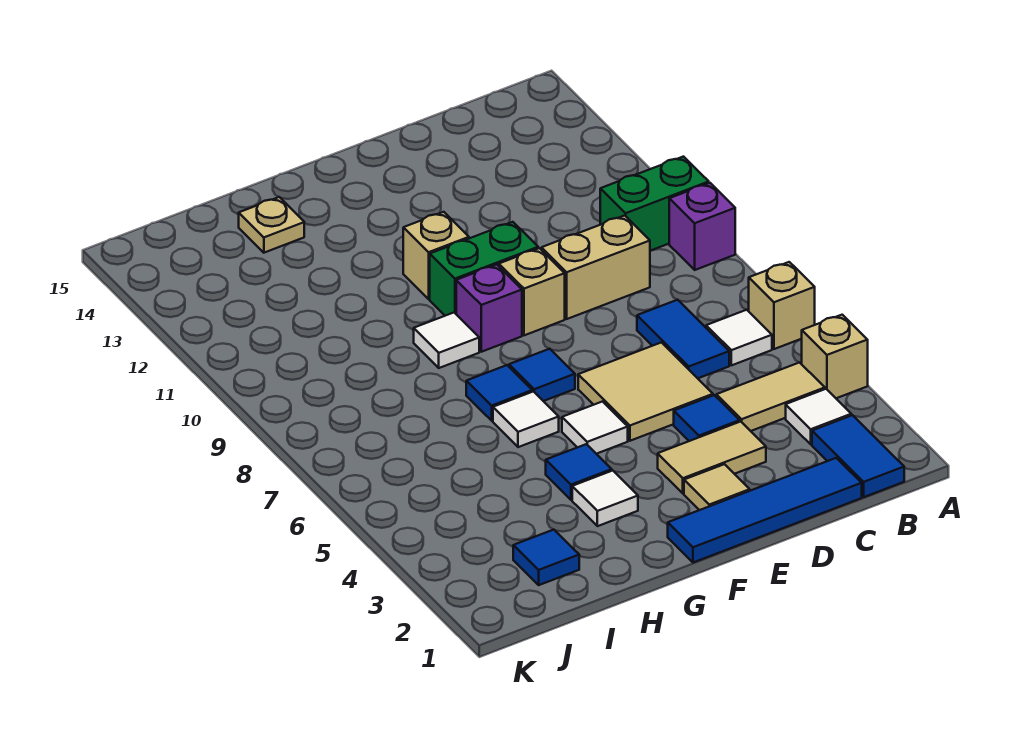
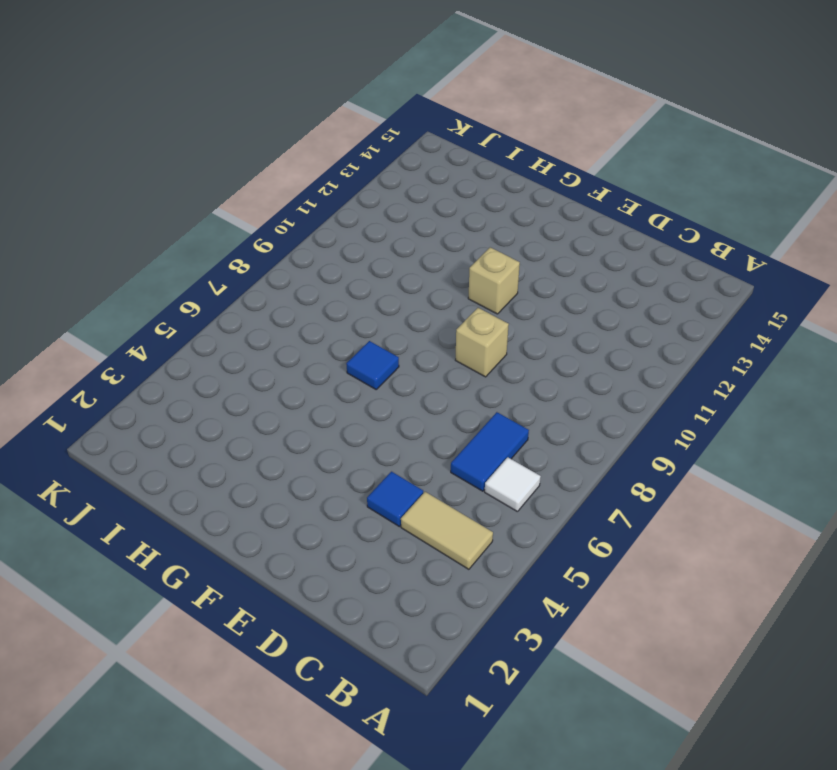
none -> tan brick A4 level 1
none -> tan brick A6 level 1
none -> purple brick A9 level 1

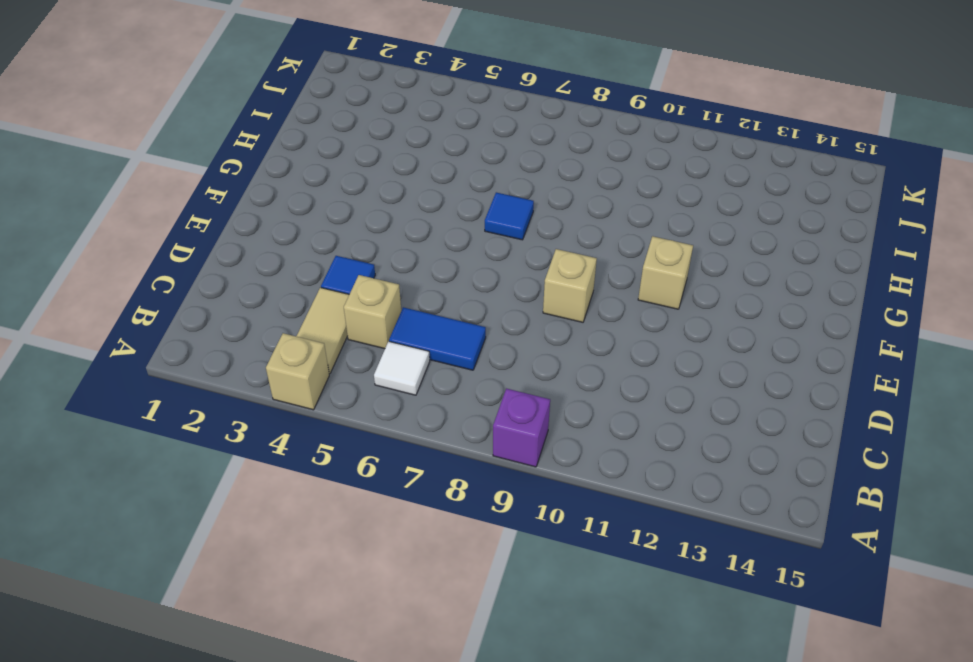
tan brick C5 level 1 -> tan brick A6 level 1
none -> green brick A10:B10 level 1
none -> blue tile B1:B2 level 1
none -> white tile B3 level 1

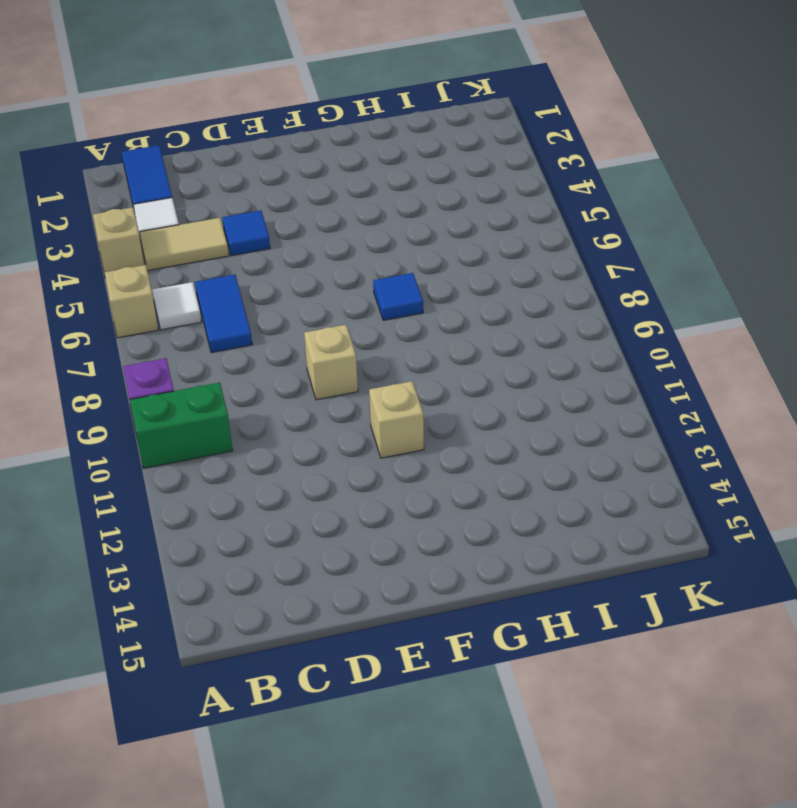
none -> blue tile C1:F1 level 1
none -> tan brick C9:D9 level 1
none -> tan tile D3:E3 level 1

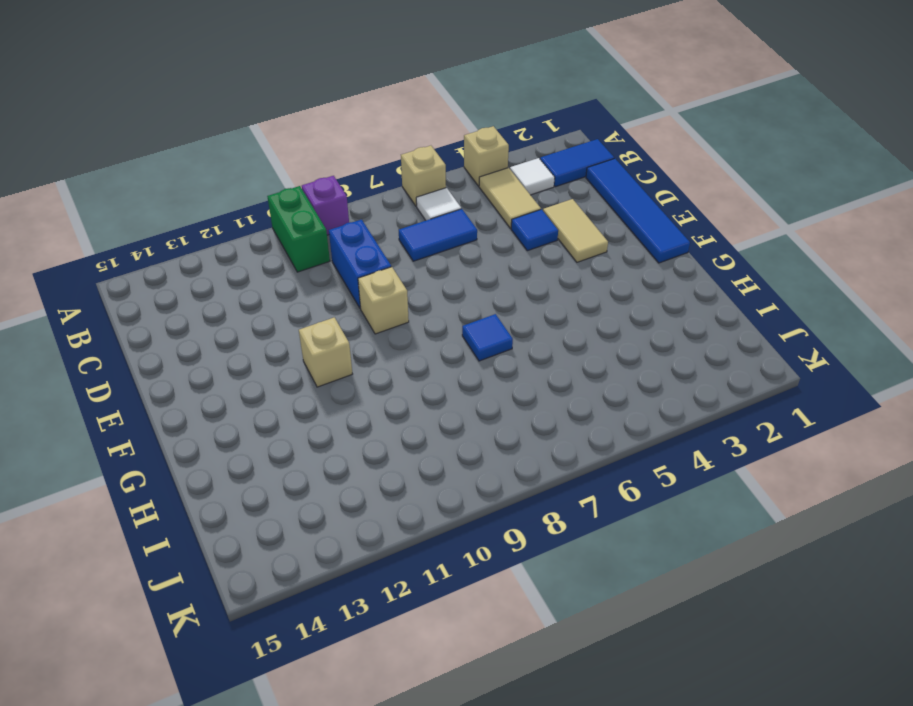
blue brick C9:D9 level 1 -> tan brick C9:D9 level 1
none -> tan tile D5:E6 level 1
none -> tan tile E2 level 1
none -> green brick E10:F10 level 1

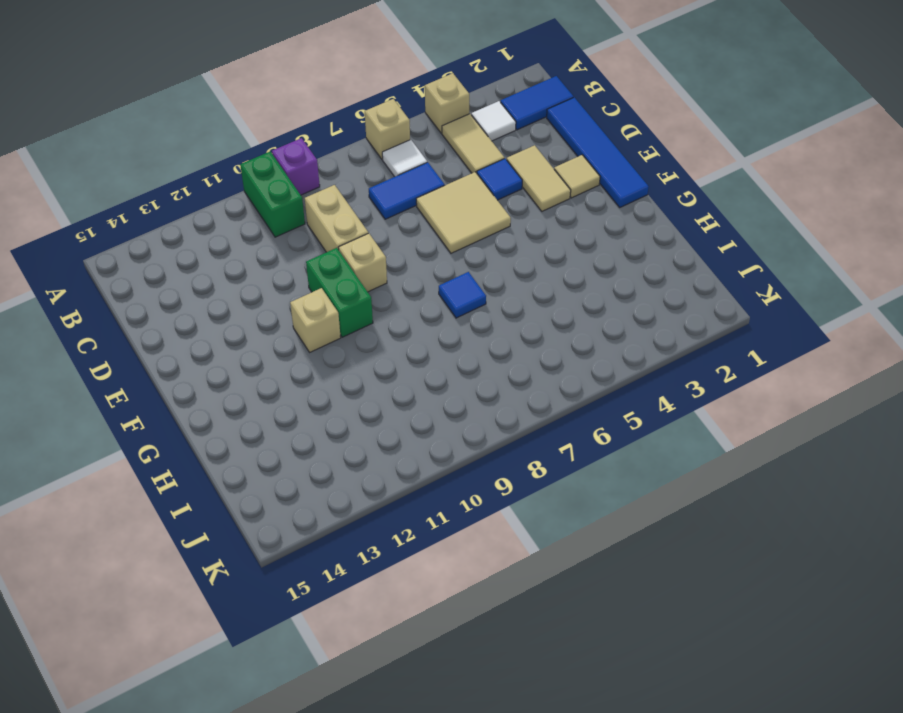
none -> white tile F5 level 1
none -> blue tile F7 level 1
none -> purple brick F9 level 1

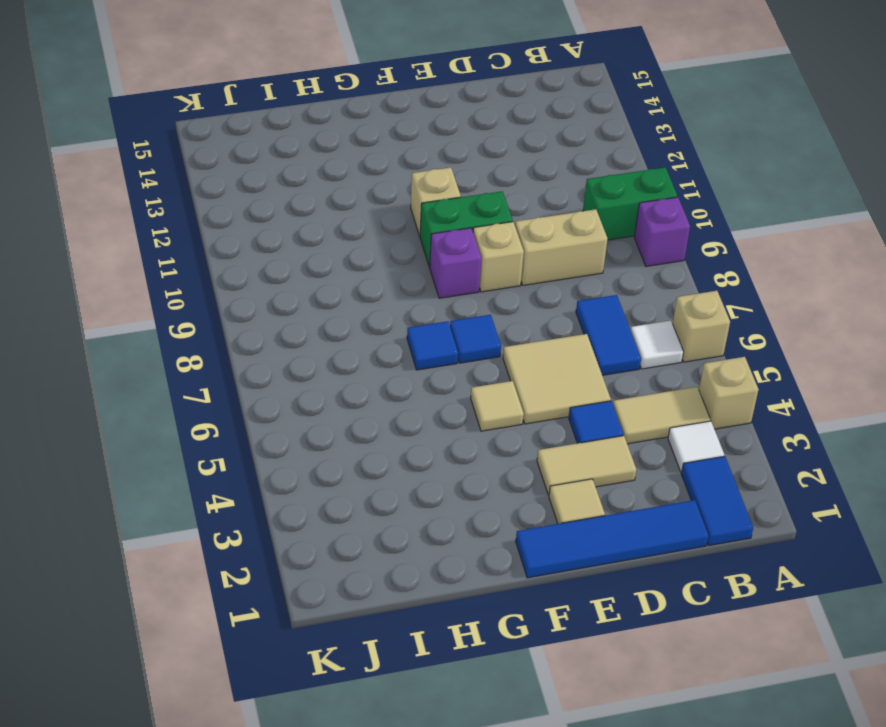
tan tile F5 level 1 -> white tile F5 level 1
none -> white tile G3 level 1
none -> blue tile G4 level 1
none -> white tile G6 level 1

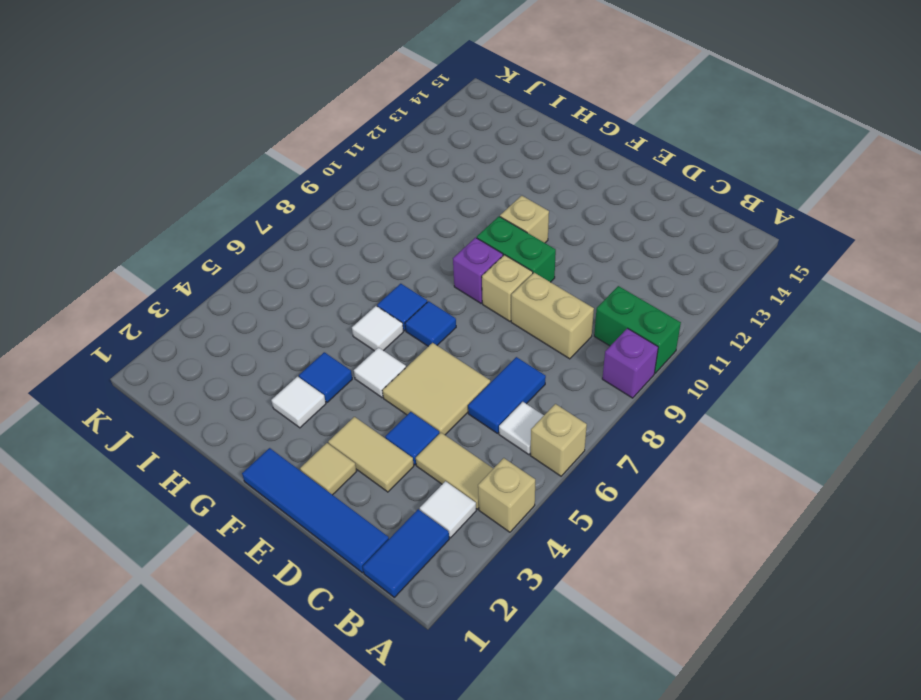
none -> white tile G9 level 1
none -> tan plate H14 level 1
none -> blue tile I2 level 1

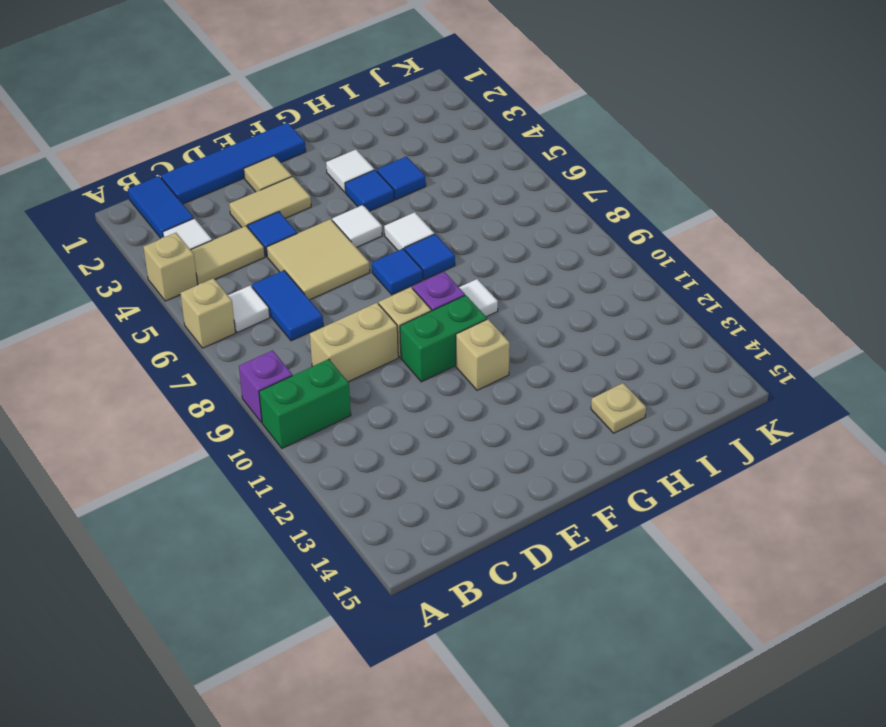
blue tile H4 level 1 -> blue tile I2 level 1

